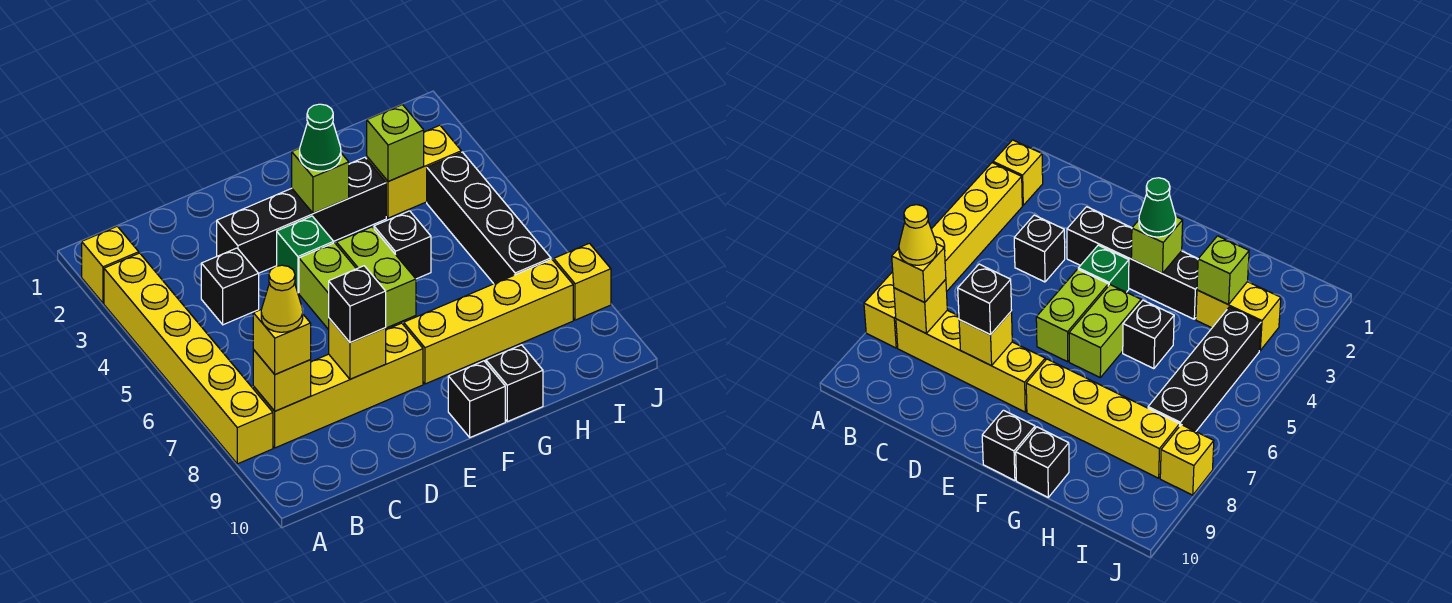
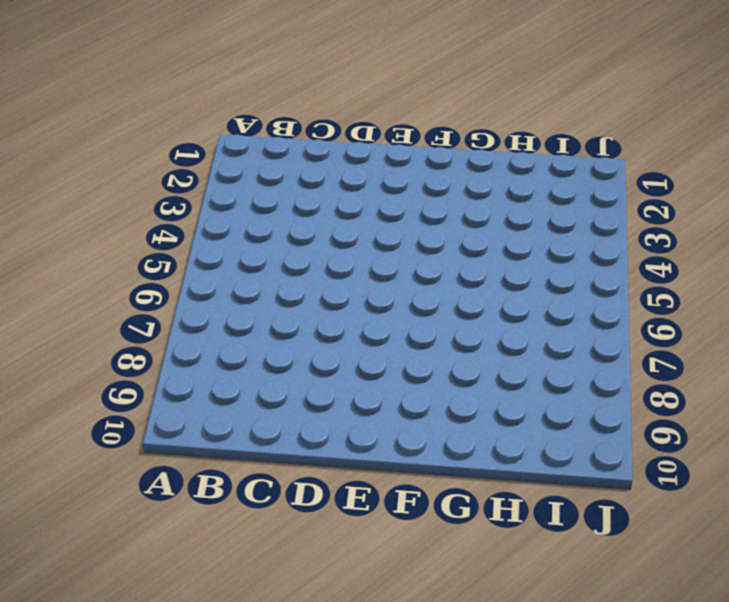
none -> yellow brick A2 level 1
none -> yellow brick A3:A8 level 1
none -> yellow brick B8:E8 level 1

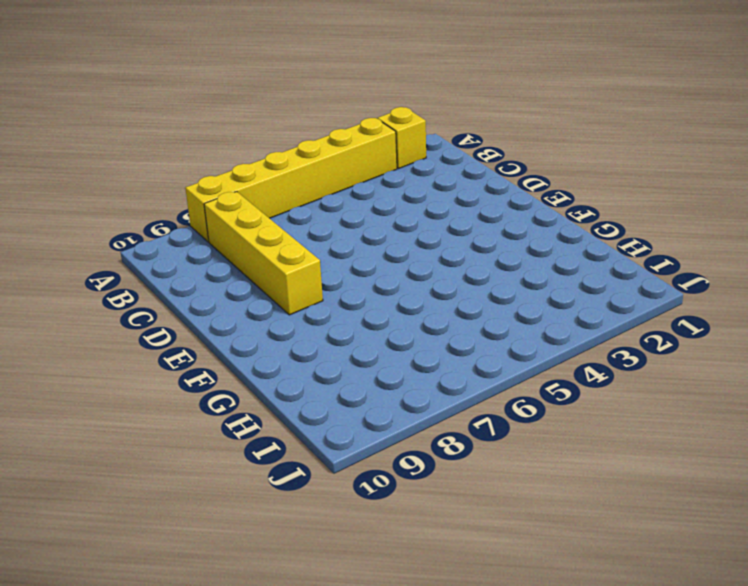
none -> black brick C4 level 1
none -> black brick D3:G3 level 1
none -> green brick E4 level 1

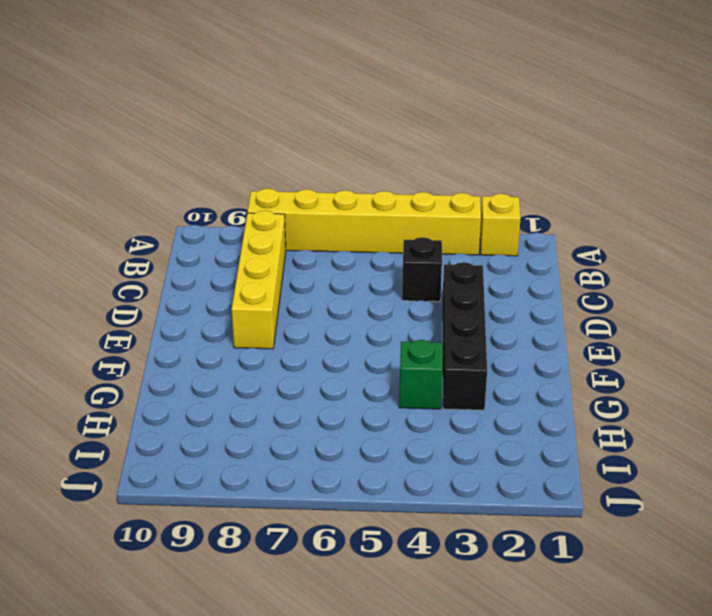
green brick G4 level 1 -> green brick E4 level 1
none -> lime brick E5:E6 level 1
none -> lime brick F5:F6 level 1
none -> yellow brick F8:I8 level 1

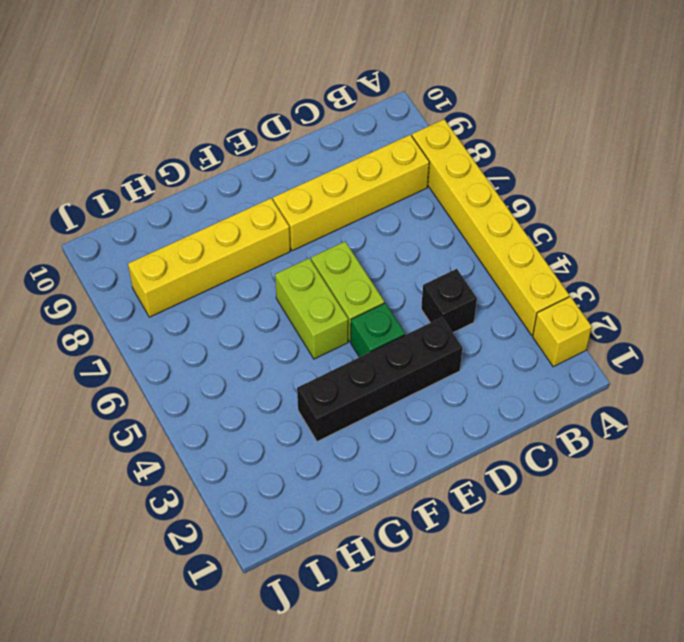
none -> black brick F10 level 1
none -> black brick G5 level 1
none -> black brick G10 level 1

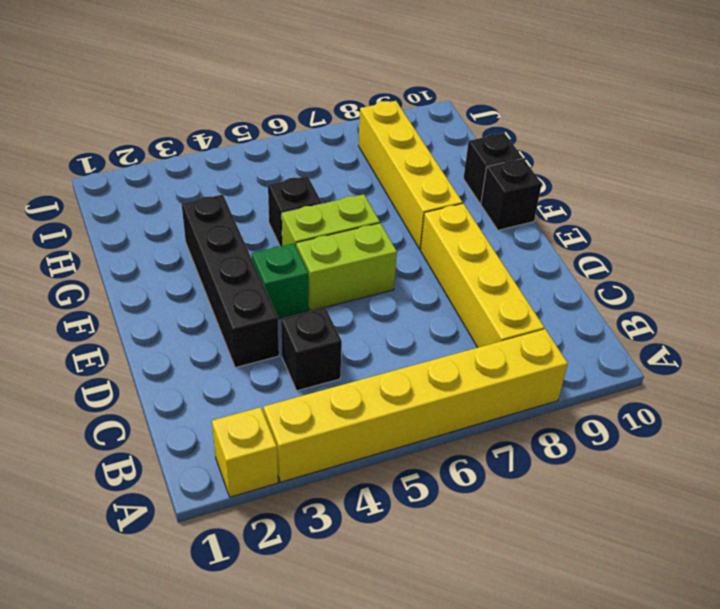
none -> yellow brick H3:I3 level 1
none -> black brick I4:I7 level 1
none -> yellow brick J8 level 1

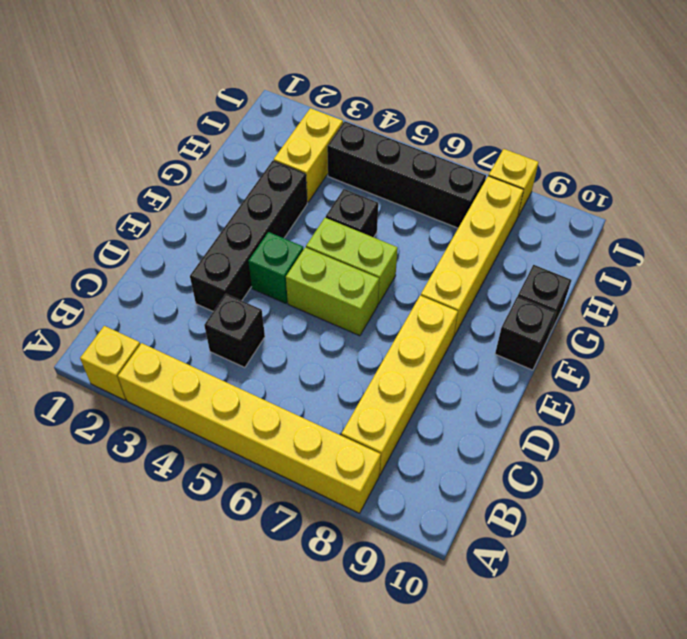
none -> yellow brick B8 level 2
none -> yellow brick D8 level 2
none -> lime brick F3 level 2

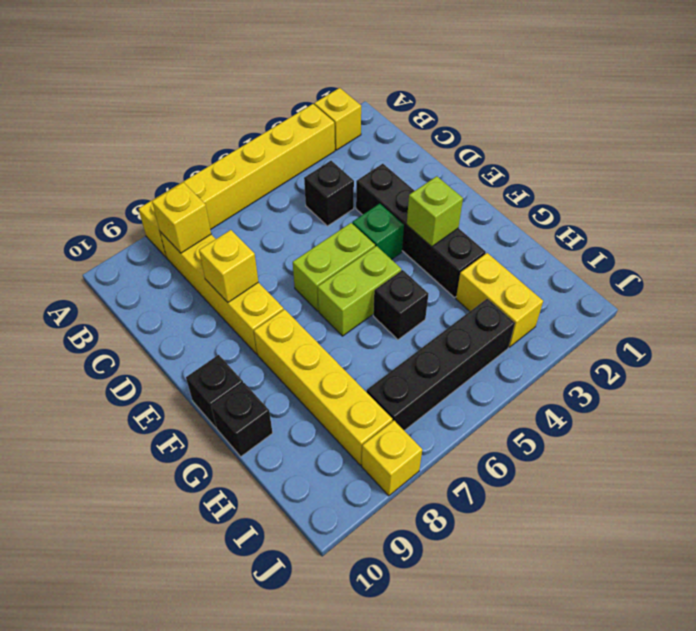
none -> lime brick H3 level 2
none -> yellow brick B8 level 3
none -> black brick D8 level 3

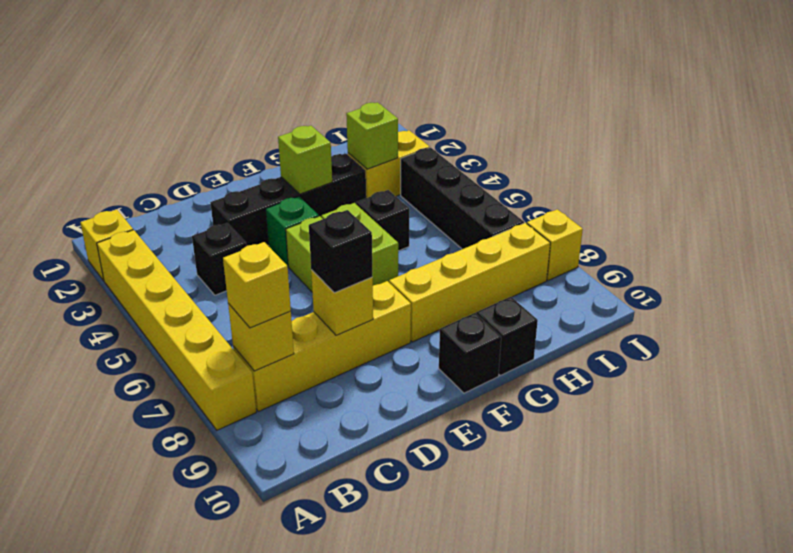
none -> green cone F3 level 3
none -> yellow cone B8 level 4

